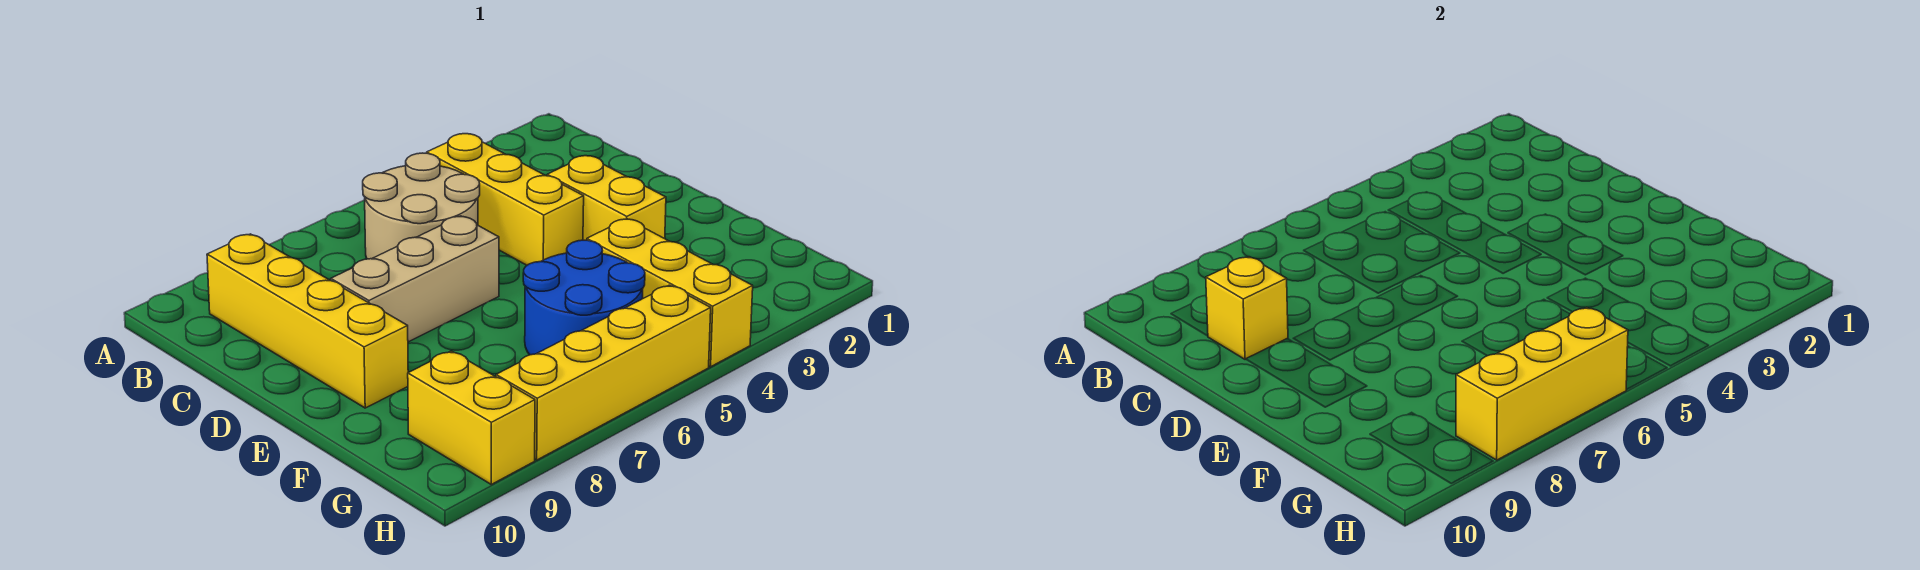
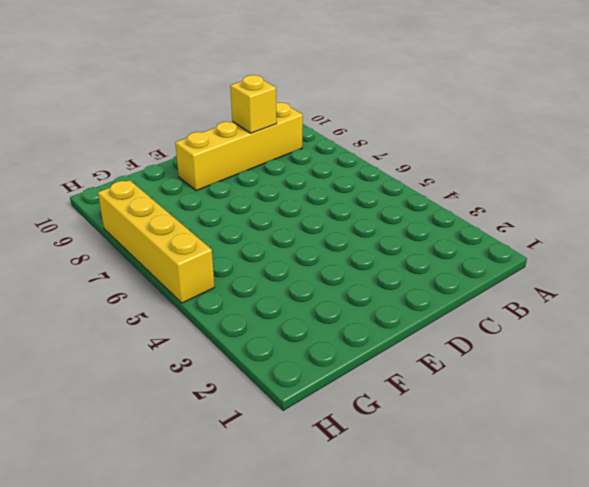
none -> yellow brick B4:D4 level 1
none -> tan round brick B5:C6 level 1

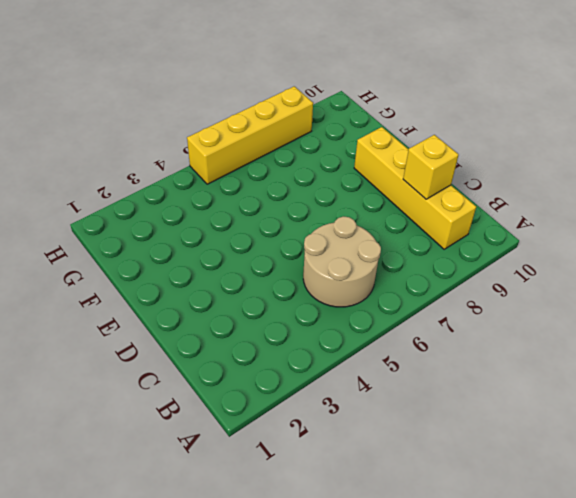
none -> yellow brick B4:D4 level 1
none -> yellow brick D3:E3 level 1

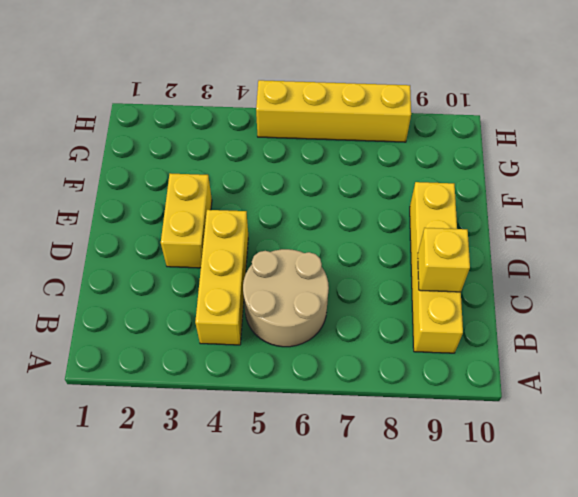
none -> tan brick D6:D8 level 1
none -> yellow brick F4:H4 level 1

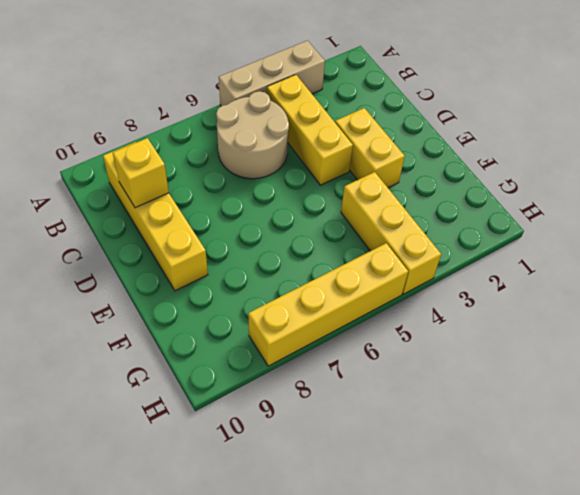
tan brick A3:A5 level 1 -> tan brick D6:D8 level 1
none -> blue round brick F5:G6 level 1
none -> yellow brick G9:H9 level 1

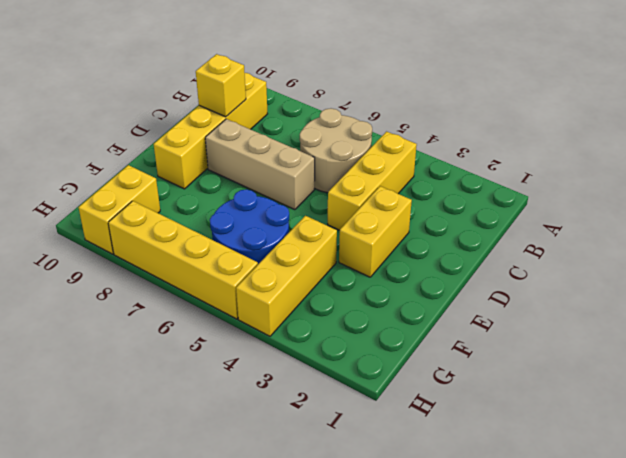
none -> yellow brick H6:H8 level 2

